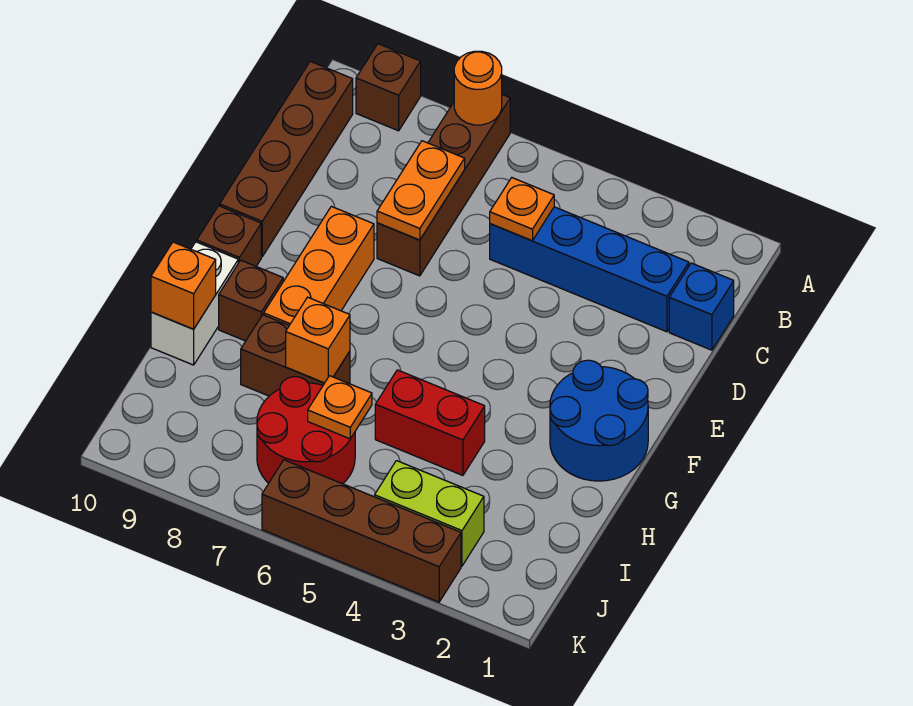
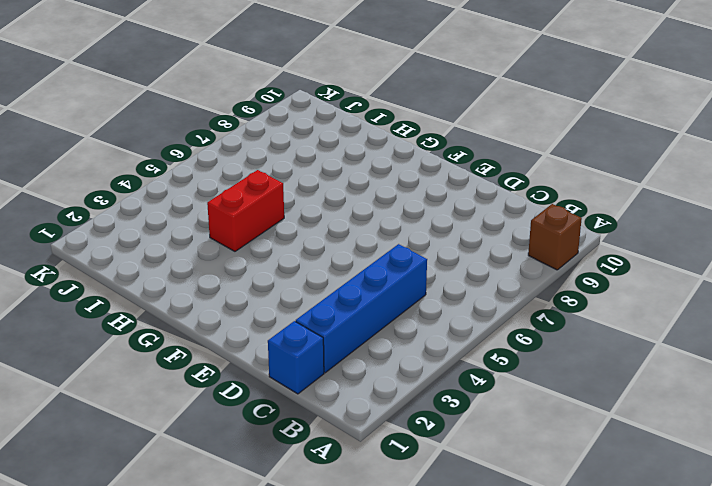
none -> brown brick A7:D7 level 1
none -> brown brick B10:E10 level 1
none -> orange brick E8:G8 level 1

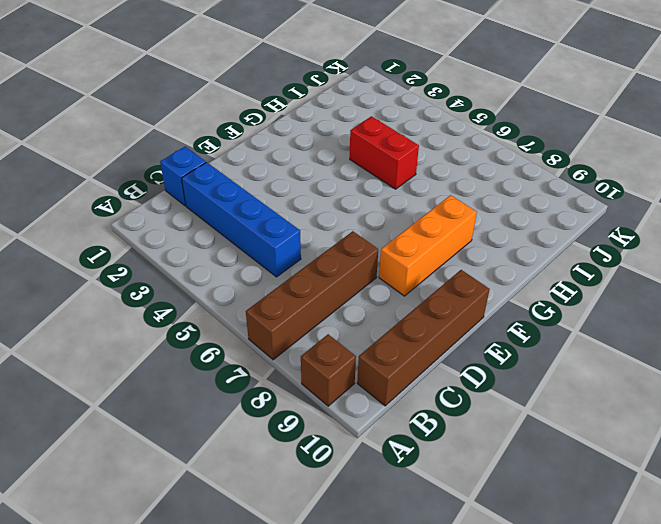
none -> blue round brick F1:G2 level 1
none -> brown brick F10 level 1
none -> brown brick G9 level 1

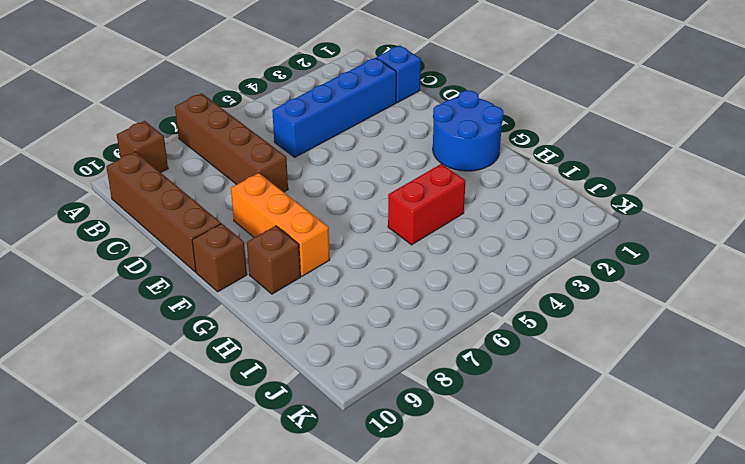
none -> white brick G10:H10 level 1
none -> brown brick H7:H8 level 1
none -> red round brick I6:J7 level 1

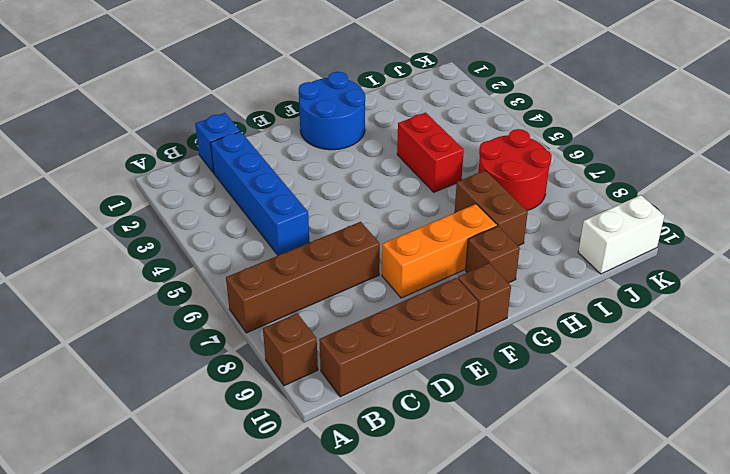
white brick J10:K10 level 1 -> white brick G10:H10 level 1
none -> lime brick J3:J4 level 1
none -> brown brick K3:K6 level 1
none -> orange round brick A7 level 2

